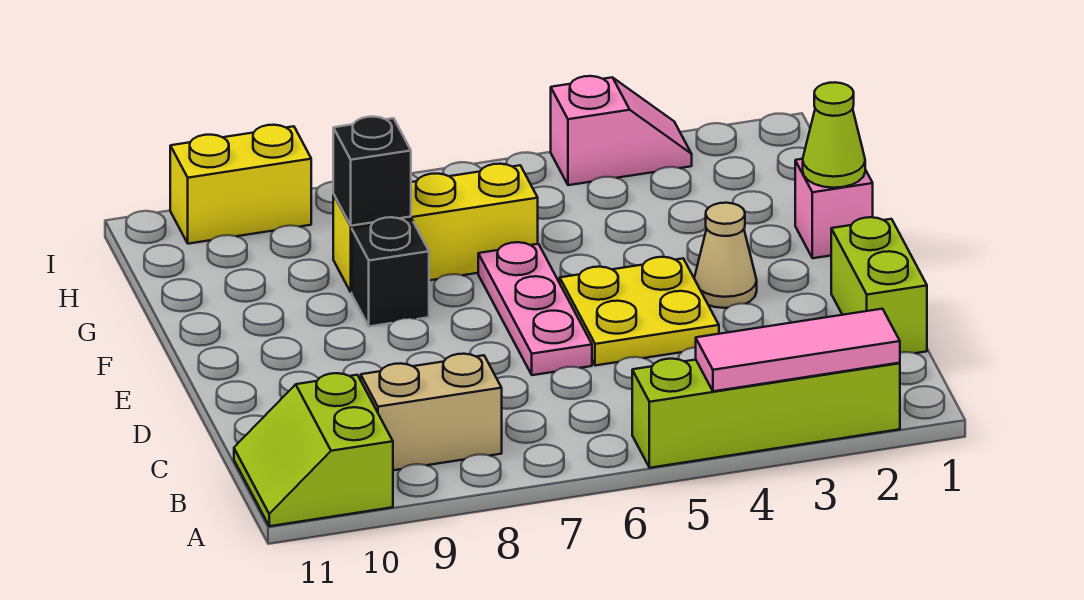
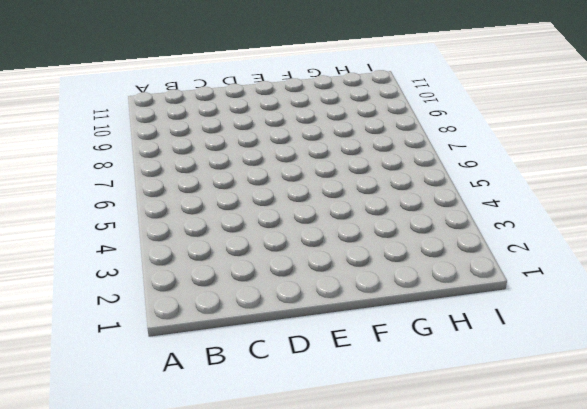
none -> lime brick A2:A5 level 1
none -> lime slope A10:B11 level 1 top 10
none -> tan brick B8:B9 level 1

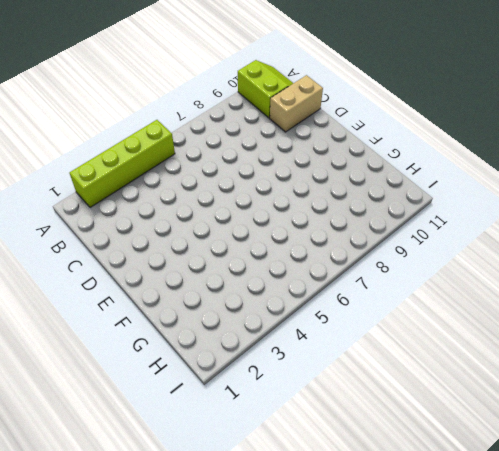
tan brick C10:C11 level 1 -> tan brick B8:B9 level 1
none -> lime brick C1:D1 level 1
none -> yellow plate D4:E5 level 1
none -> pink plate D6:F6 level 1

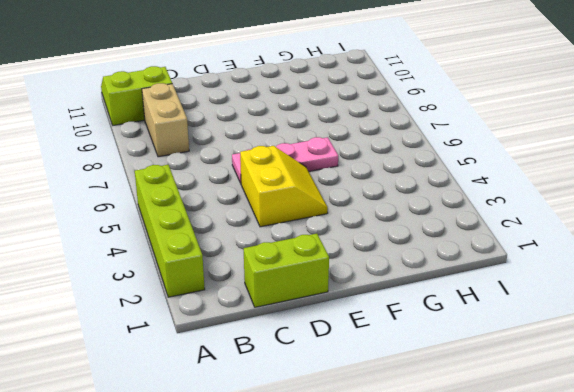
yellow slope D4:E5 level 1 top D -> yellow plate D4:E5 level 1
none -> tan cone E3 level 1
none -> pink brick F1 level 1
none -> black brick F8 level 1

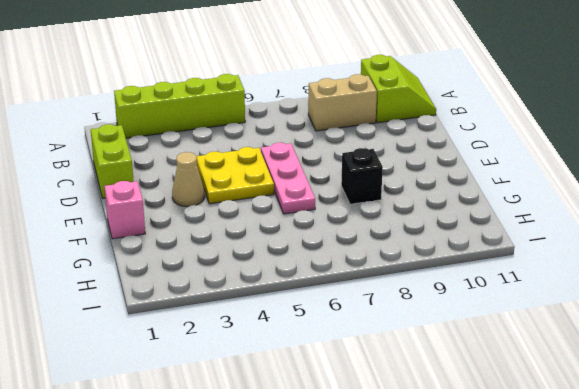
none -> yellow brick G6:G8 level 1
none -> pink slope I3:I4 level 1 top 4
none -> yellow brick I9:I10 level 1

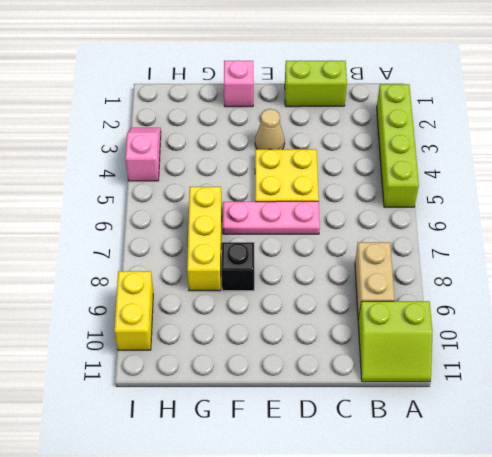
none -> pink tile A2:A4 level 2
none -> lime cone F1 level 2
none -> black brick G8 level 2

